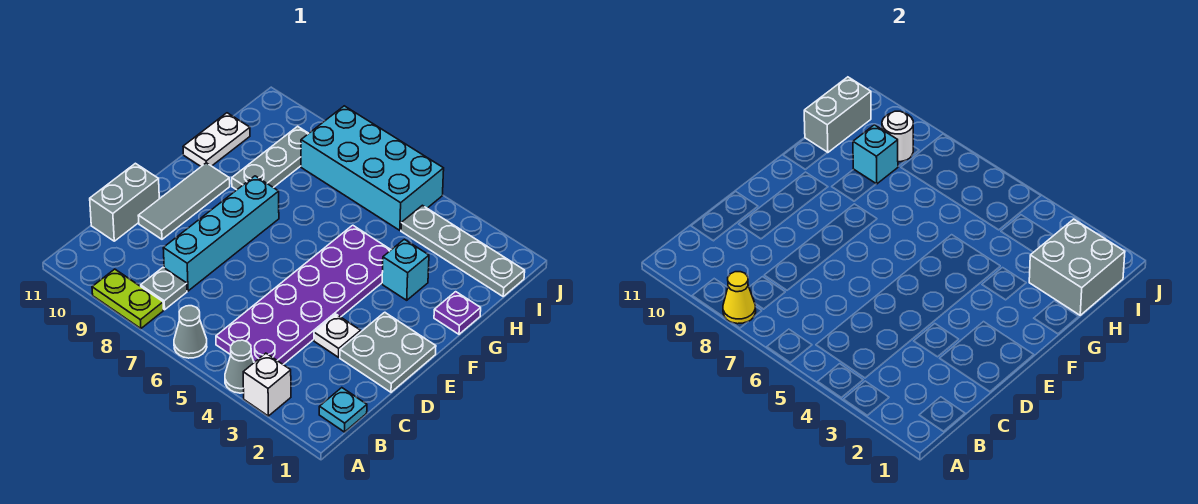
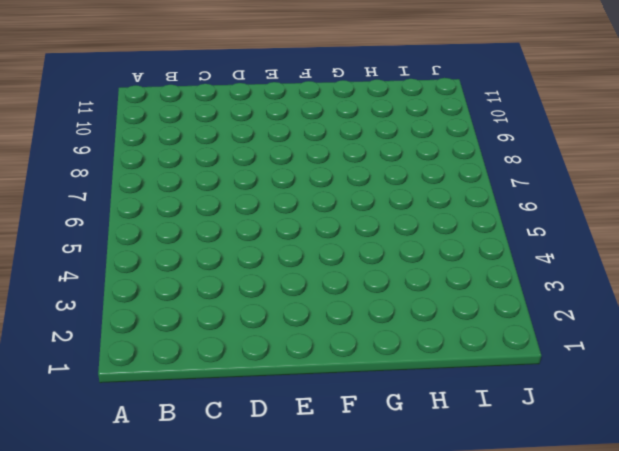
none -> white brick A3 level 1
none -> grey cone A4 level 1
none -> grey cone A6 level 1

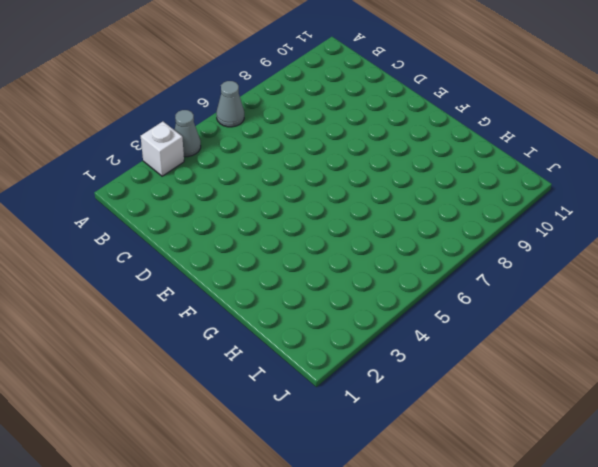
none -> lime plate A8:A9 level 1
none -> cyan plate B1 level 1
none -> purple plate B4:G5 level 1

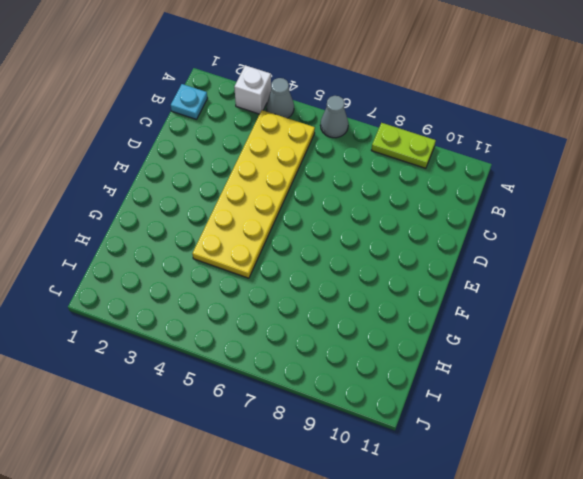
yellow plate B4:G5 level 1 -> purple plate B4:G5 level 1
none -> grey plate B8 level 1
none -> cyan brick C8:F8 level 1
none -> grey brick C11:D11 level 1

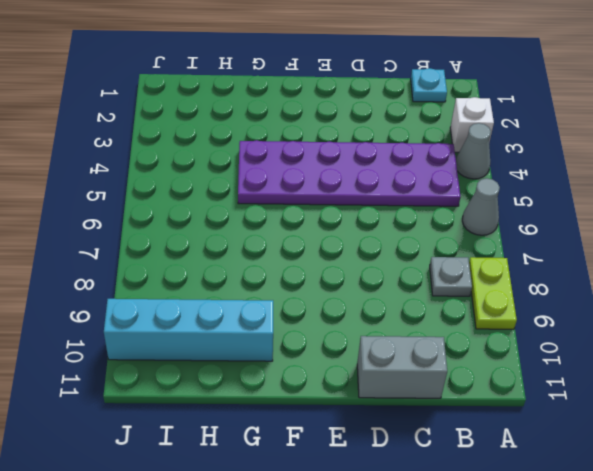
cyan brick G10:J10 level 1 -> cyan brick C8:F8 level 1
none -> grey plate D1:E2 level 1
none -> white plate D3 level 1
none -> grey tile D10:F10 level 1

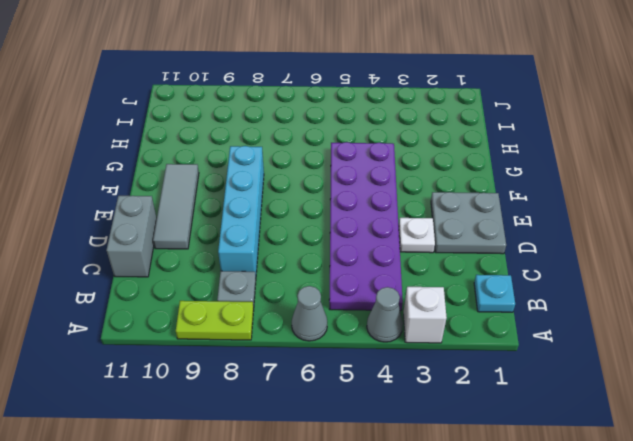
none -> purple plate G1 level 1
none -> cyan brick G3 level 1
none -> grey plate G9:I9 level 1

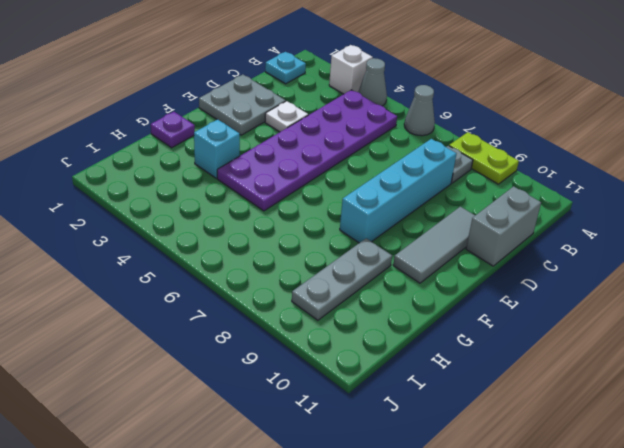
none -> white plate G11:H11 level 1
none -> grey plate I1:I4 level 1
none -> cyan brick I5:J8 level 1

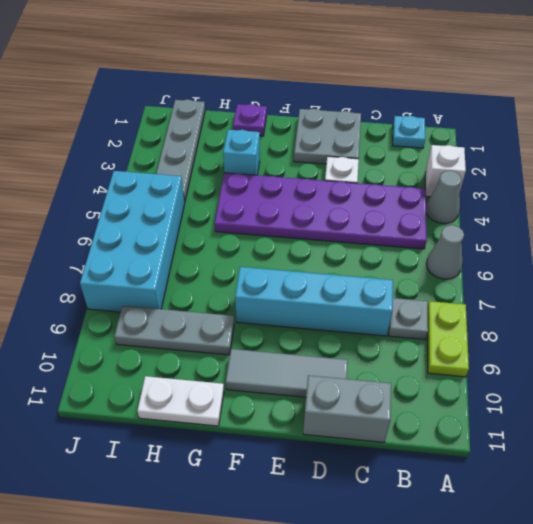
none -> yellow cone A8 level 2
none -> grey brick H1:I2 level 2
none -> cyan brick H9 level 2

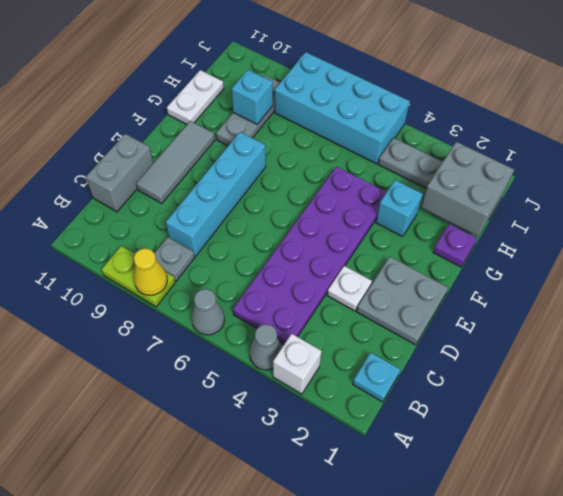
none -> grey brick H11:I11 level 2
none -> white round brick I9 level 2

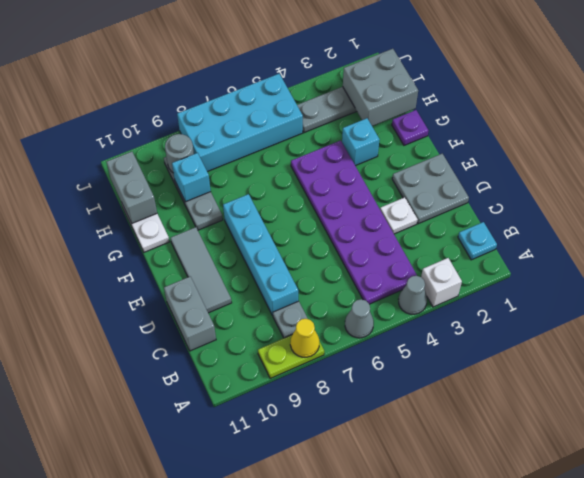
grey round brick I9 level 2 -> white round brick I9 level 2

